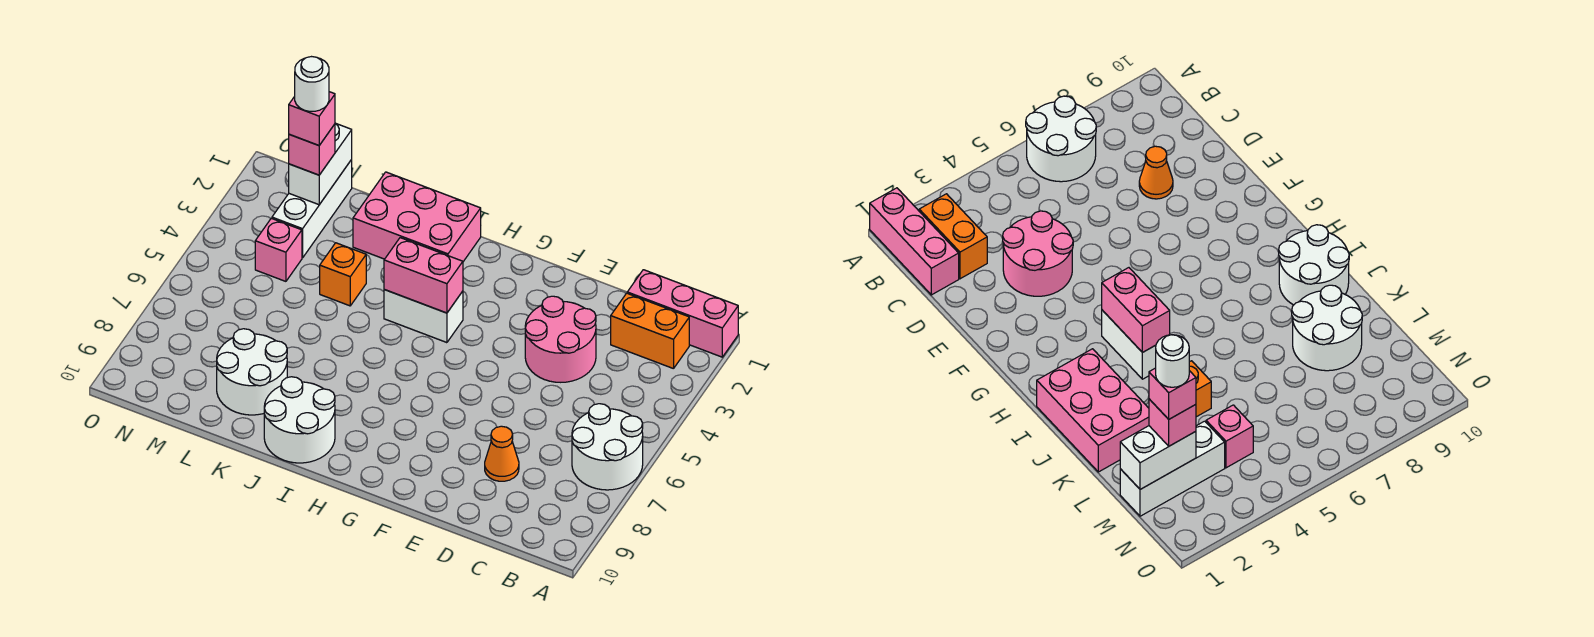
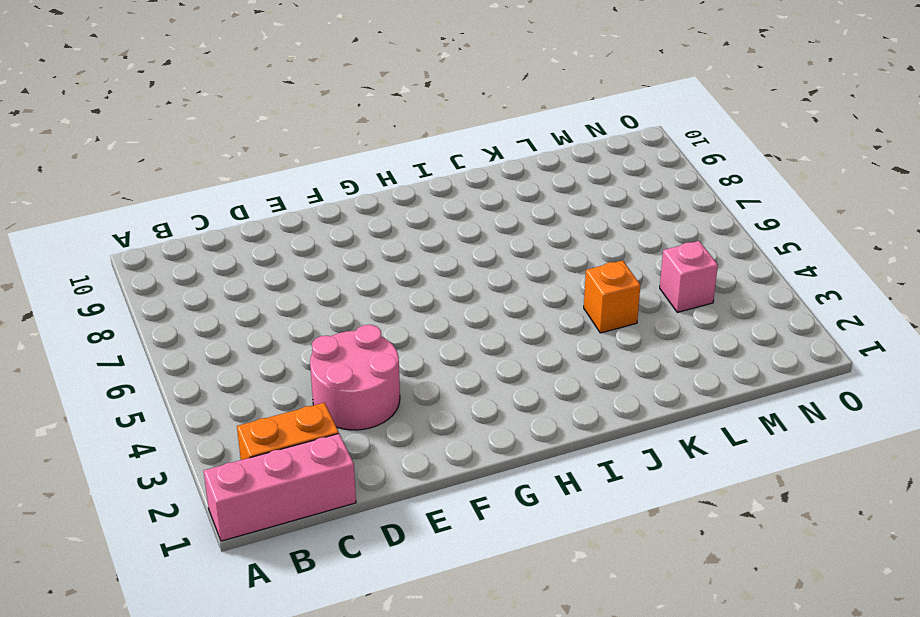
none -> white round brick A6:B7 level 1
none -> orange cone D8 level 1
none -> white brick H4:I4 level 1

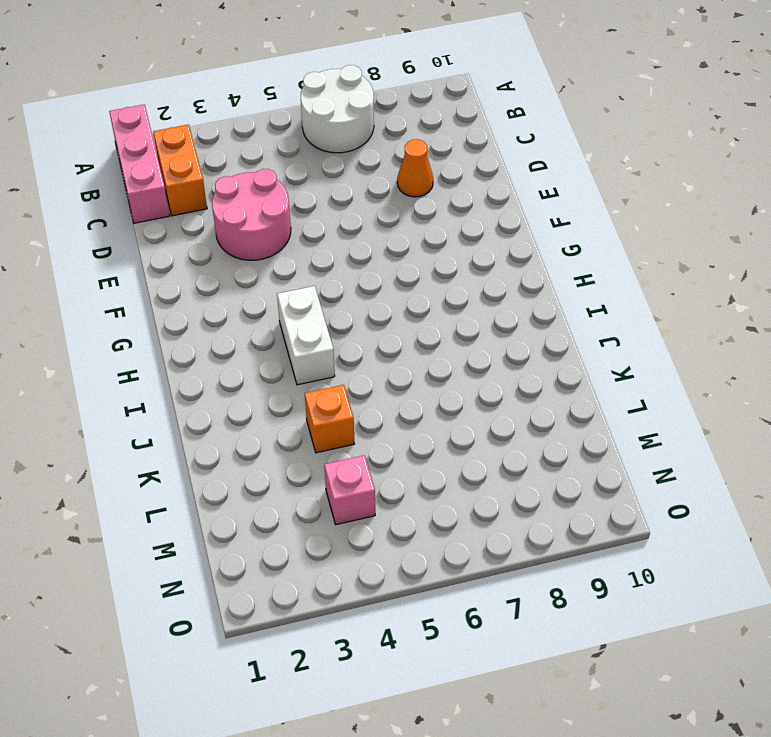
none -> pink brick I1:K2 level 1
none -> white round brick I9:J10 level 1
none -> white round brick K8:L9 level 1

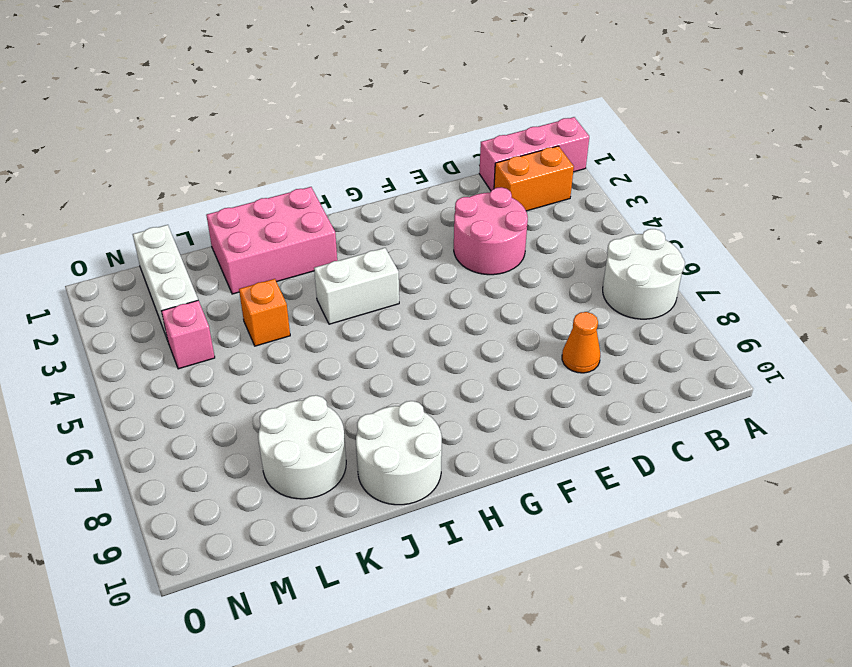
none -> pink brick H4:I4 level 2
none -> white brick M1:M2 level 2
none -> pink brick M2 level 3

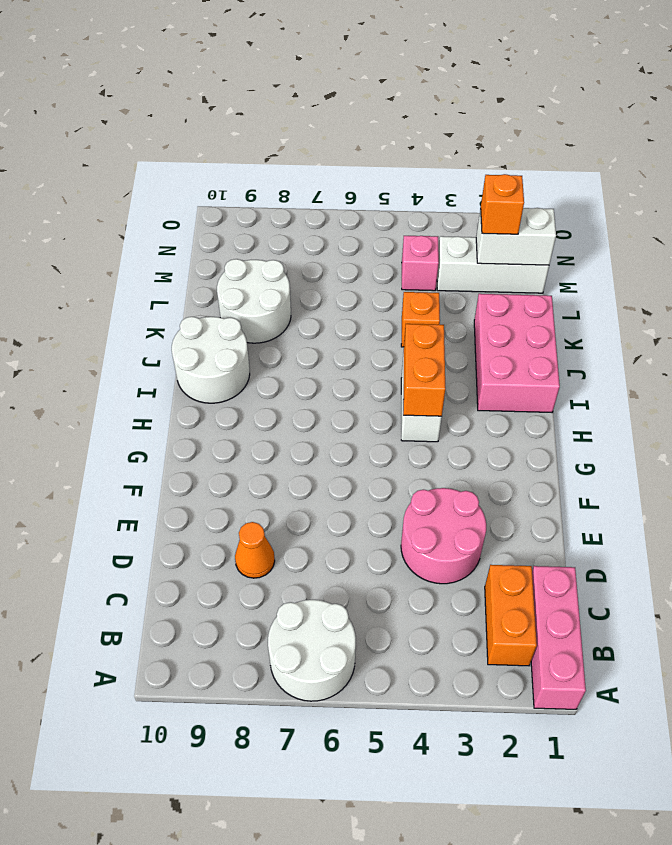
orange brick H4:I4 level 2 -> pink brick H4:I4 level 2
orange brick M2 level 3 -> pink brick M2 level 3
none -> pink brick M2 level 4
none -> white round brick M2 level 5

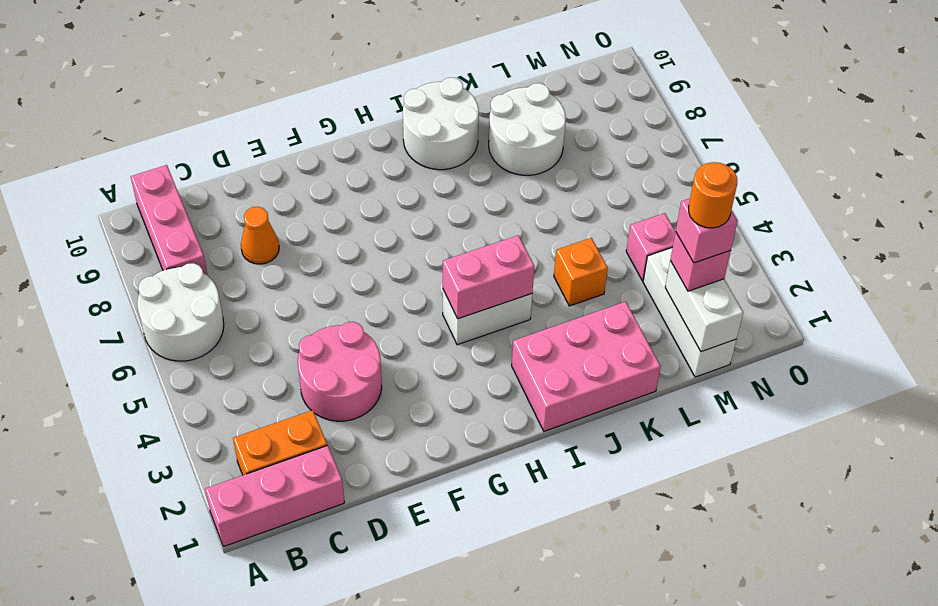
pink brick B8:B10 level 1 -> none
orange round brick M2 level 5 -> white round brick M2 level 5

